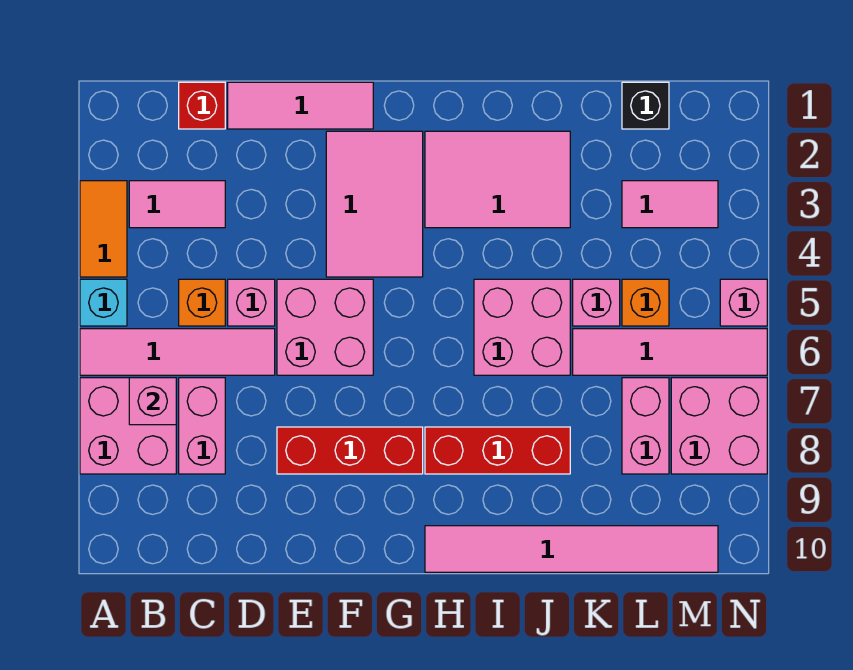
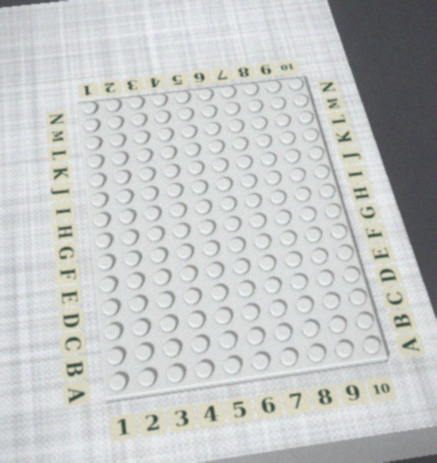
none -> orange tile A3:A4 level 1
none -> cyan brick A5 level 1
none -> pink tile A6:D6 level 1

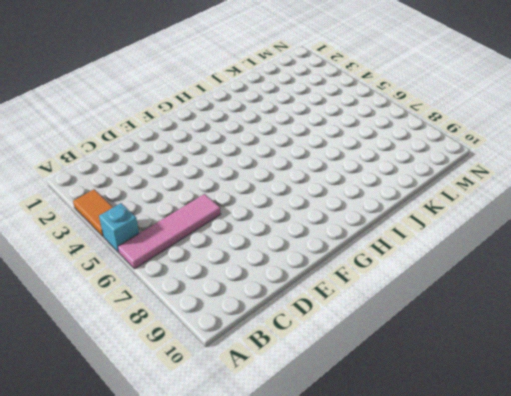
none -> pink brick A7:B8 level 1
none -> pink tile B3:C3 level 1
none -> red brick C1 level 1

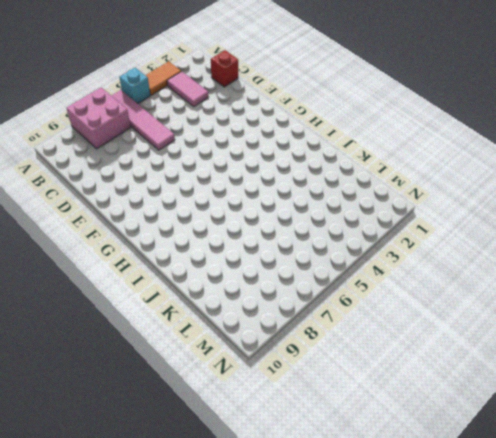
none -> orange brick C5 level 1
none -> pink brick C7:C8 level 1
none -> pink tile D1:F1 level 1

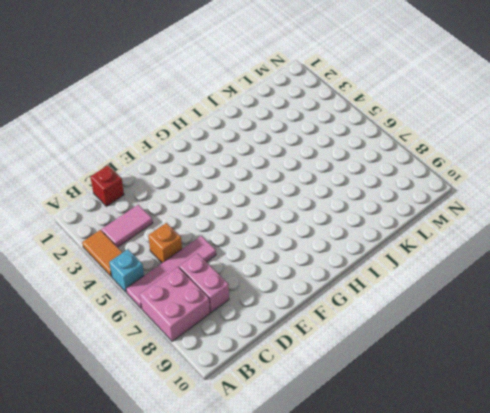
none -> pink tile D1:F1 level 1
none -> pink brick D5 level 1
none -> pink brick E5:F6 level 1

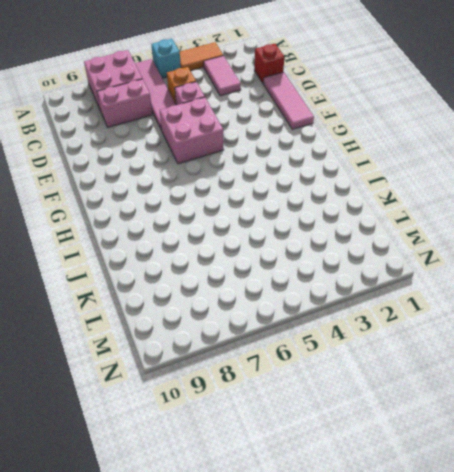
none -> red brick E8:G8 level 1
none -> pink tile F2:G4 level 1
none -> pink tile H2:J3 level 1

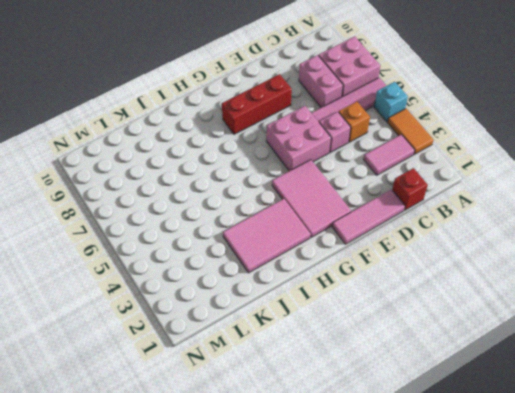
none -> red brick H8:J8 level 1
none -> pink tile H10:M10 level 1
none -> pink brick I5:J6 level 1

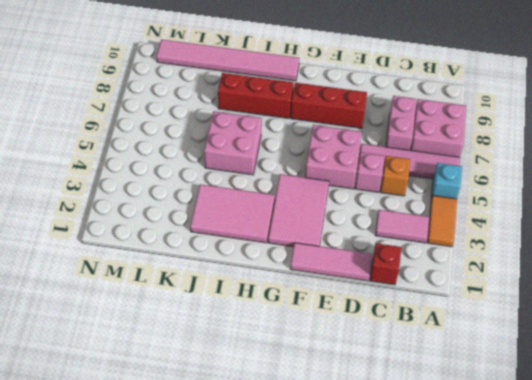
none -> pink brick K5 level 1
none -> pink tile K6:N6 level 1
none -> black brick L1 level 1

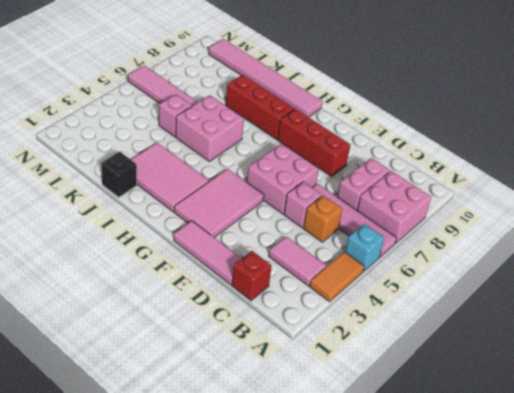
black brick J1 level 1 -> black brick L1 level 1
none -> pink tile L3:M3 level 1
none -> orange brick L5 level 1
none -> pink brick L7:L8 level 1

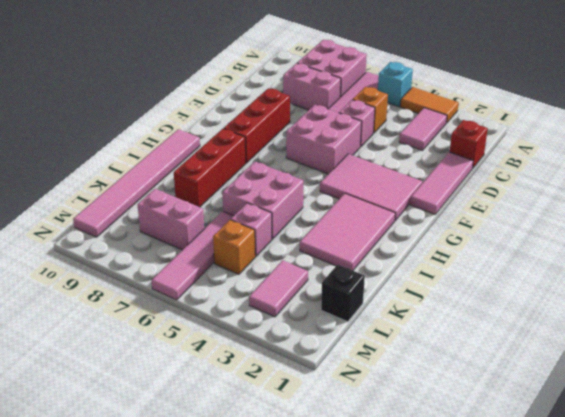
none -> pink brick M7:N8 level 1
none -> pink brick N5 level 1
none -> pink brick B7 level 2

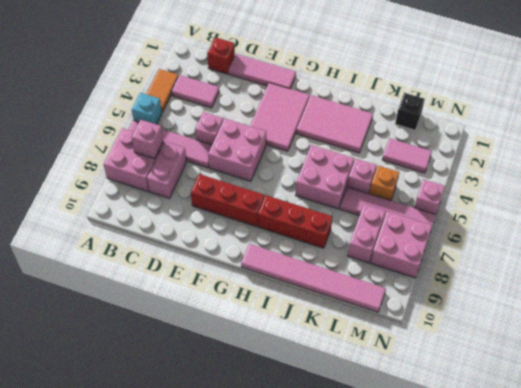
none -> orange brick C5 level 1

